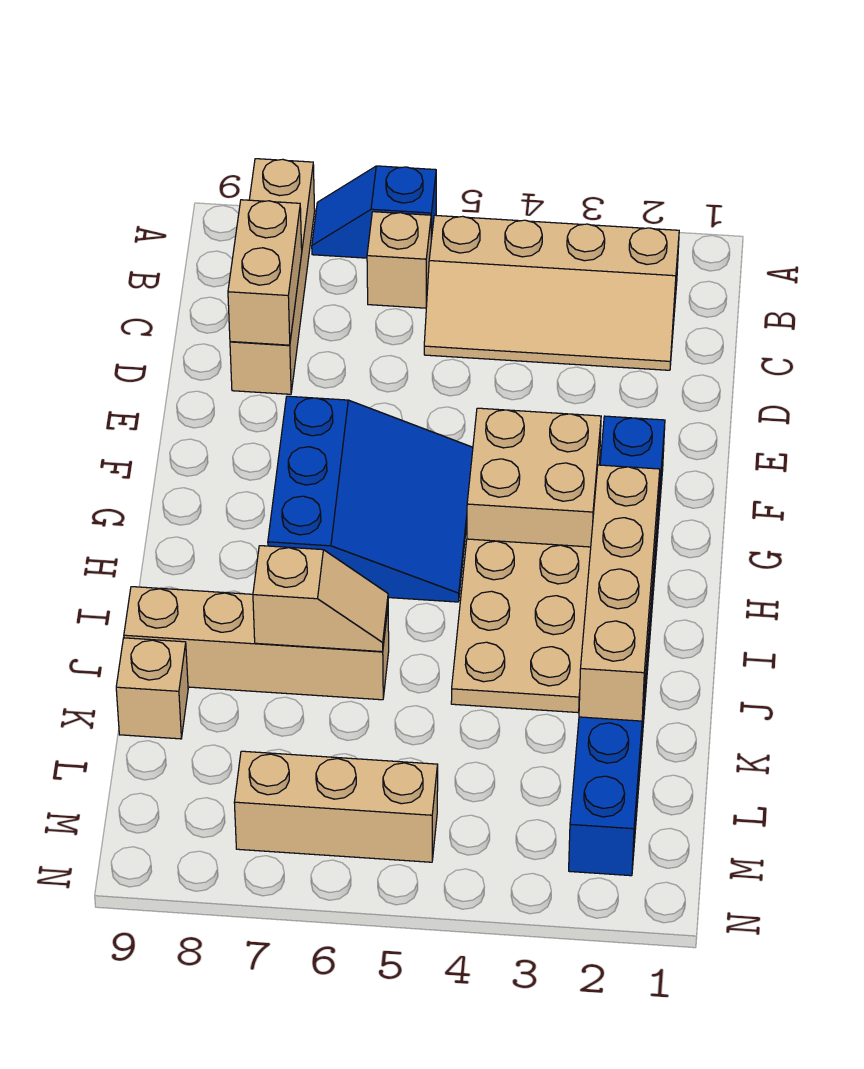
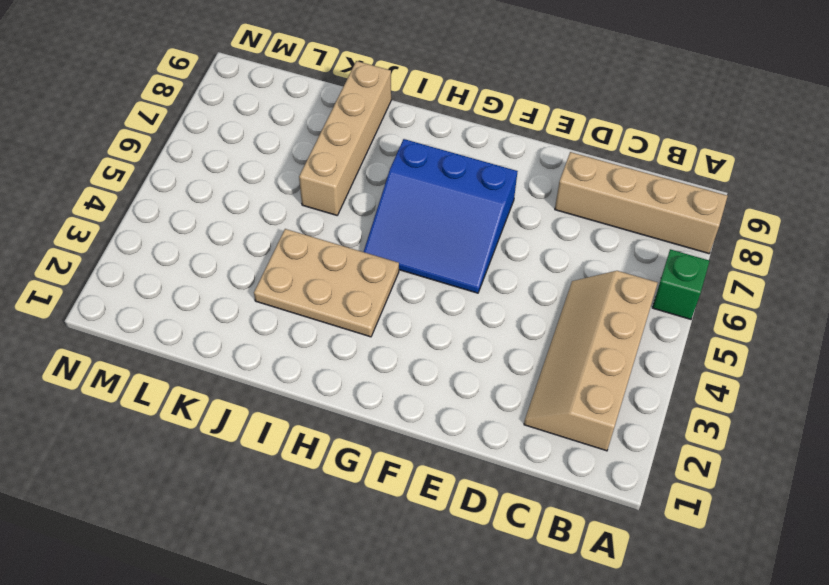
green brick A6 level 1 -> blue slope A6:A7 level 1 top 6
none -> tan brick B6 level 1
none -> blue brick F2:M2 level 1
none -> tan brick F3:G4 level 1

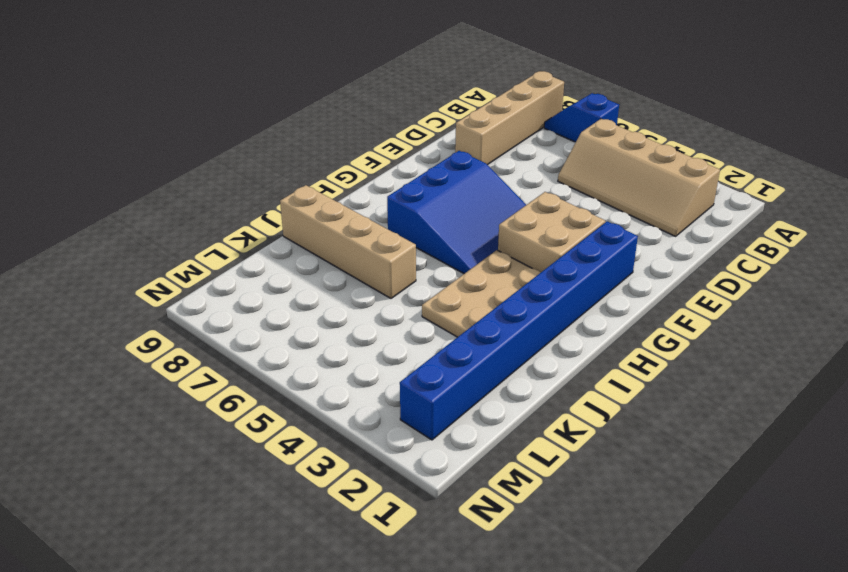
none -> tan brick B6 level 1
none -> tan brick K9 level 1
none -> tan brick M5:M7 level 1

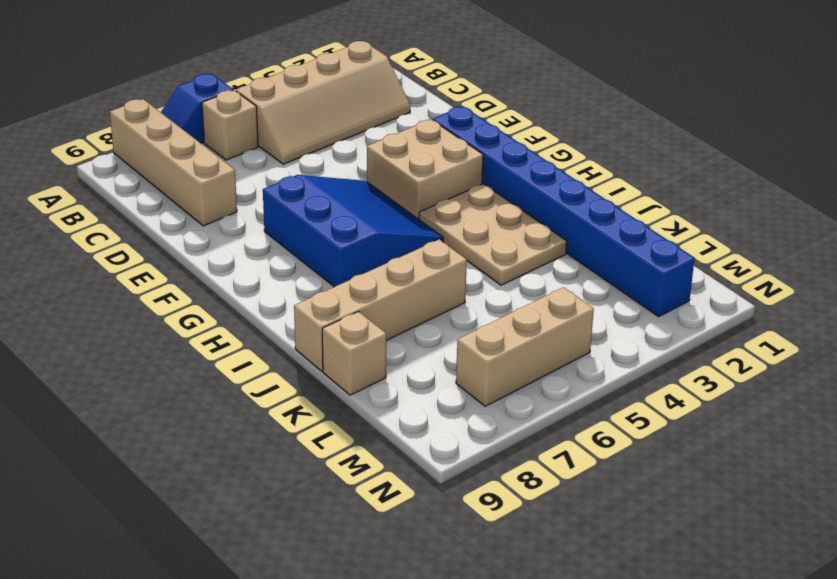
none -> tan brick C8:D8 level 2
none -> tan brick H2:K2 level 2
none -> tan slope J6:J7 level 2 top 7

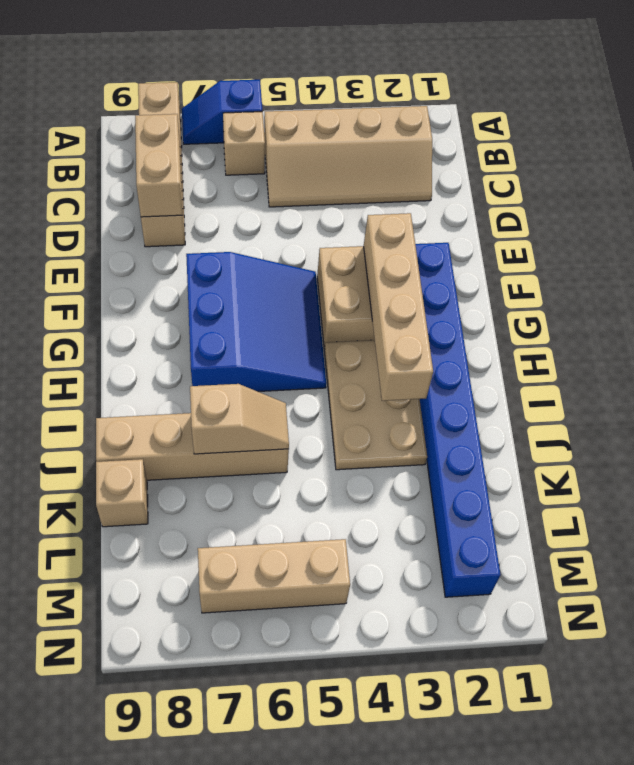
tan brick F3:I3 level 2 -> tan brick H2:K2 level 2

